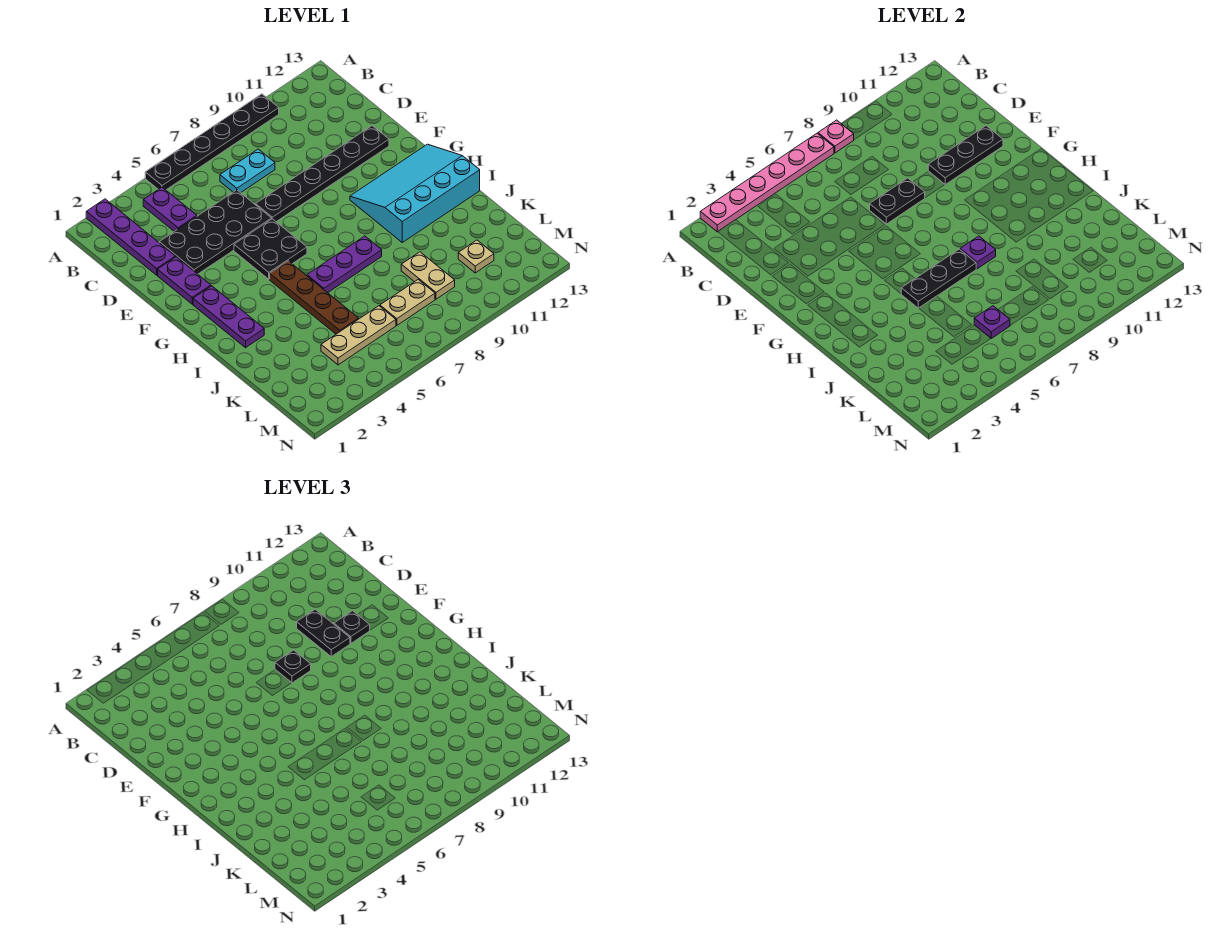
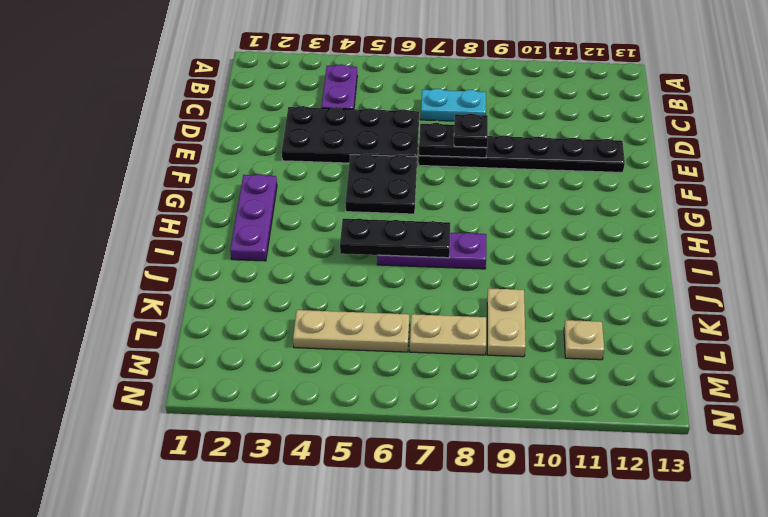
none -> purple plate A2:D2 level 1
none -> black plate A5:A10 level 1
none -> purple plate E2:F2 level 1

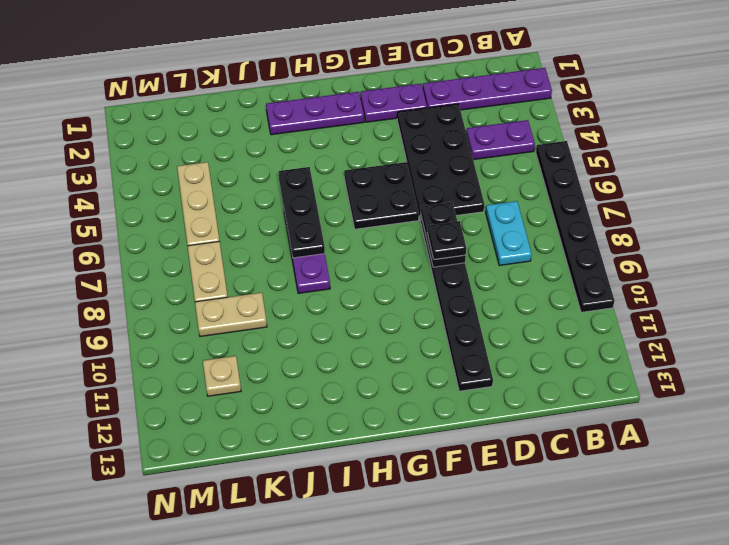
none -> cyan slope G10:I13 level 1 top I
none -> brown plate H5:K5 level 1
none -> pink plate A2:A7 level 2

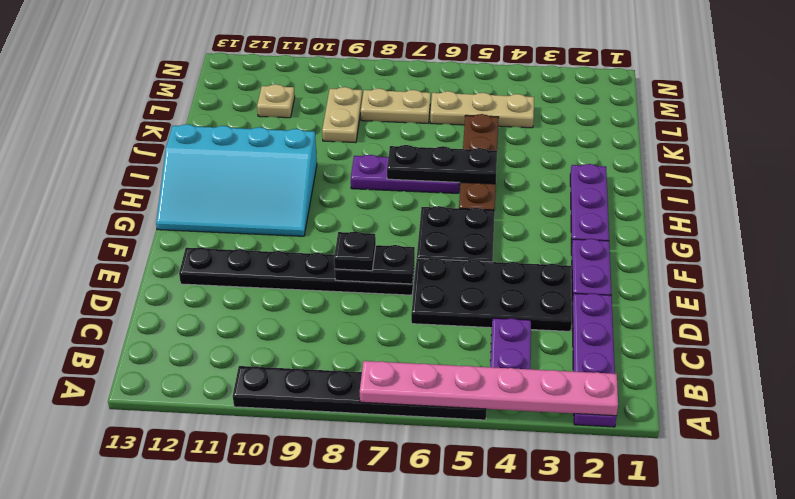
none -> cyan plate C7:C8 level 1
none -> pink plate A8 level 2
none -> black plate E10:E12 level 2

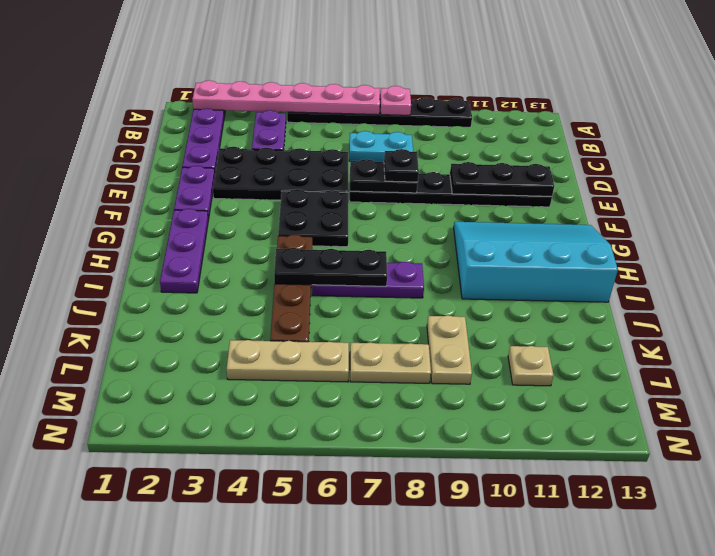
none -> purple plate I8 level 2
none -> purple plate L6 level 2
none -> black plate D10:E10 level 3

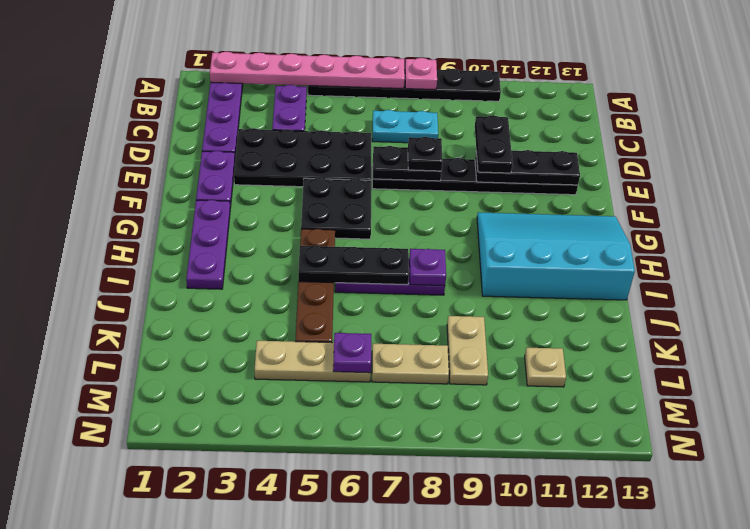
none -> black plate E11 level 3

